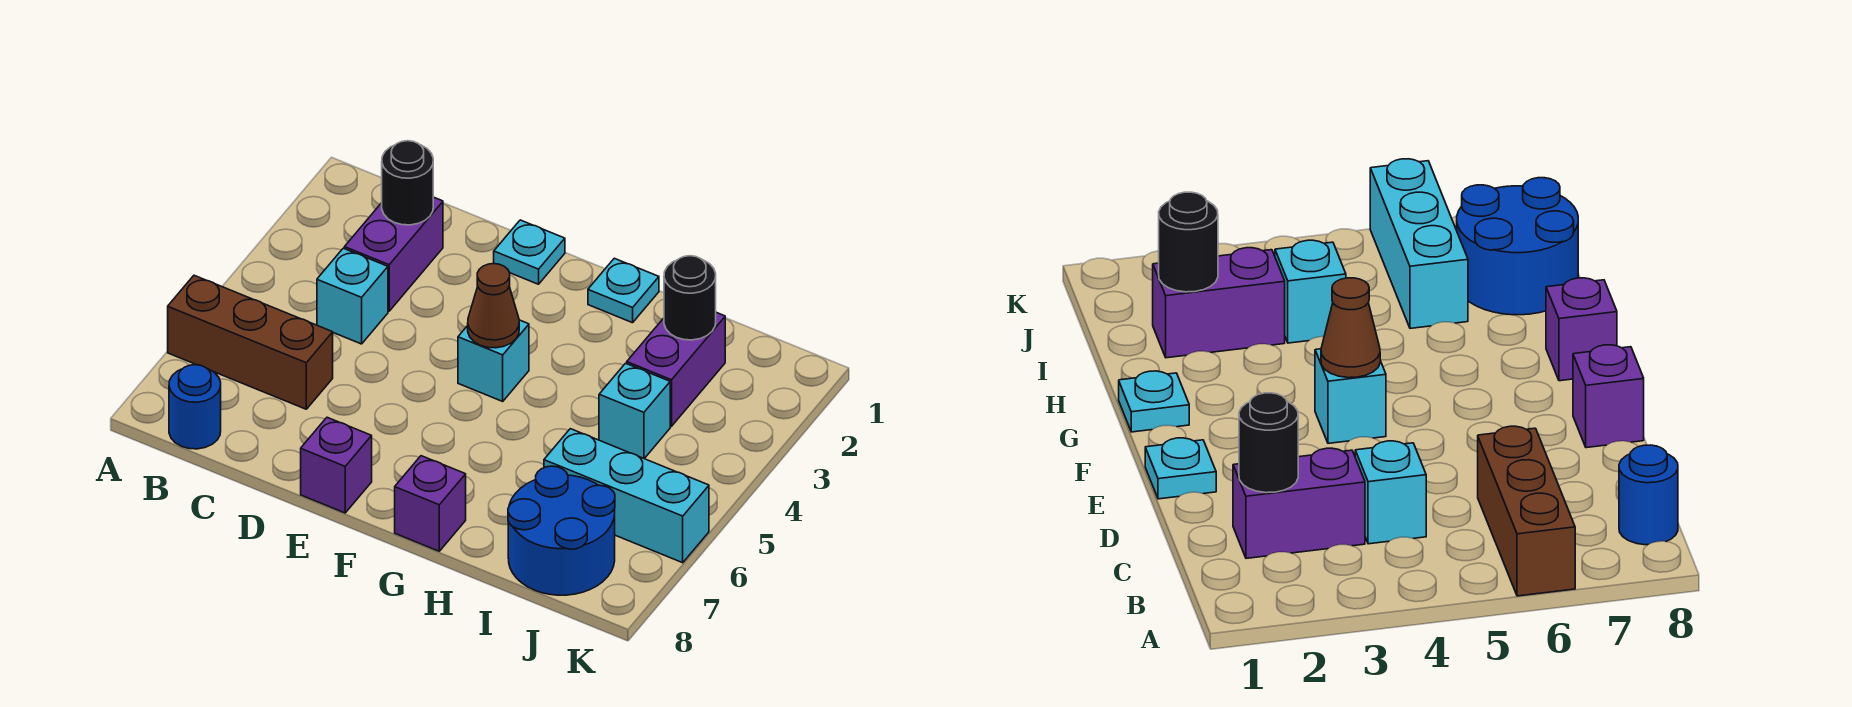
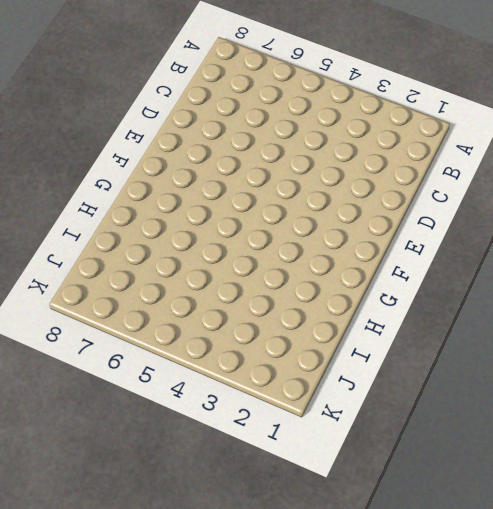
none -> brown brick A6:C6 level 1
none -> blue round brick B8 level 1
none -> purple brick C2:C3 level 1

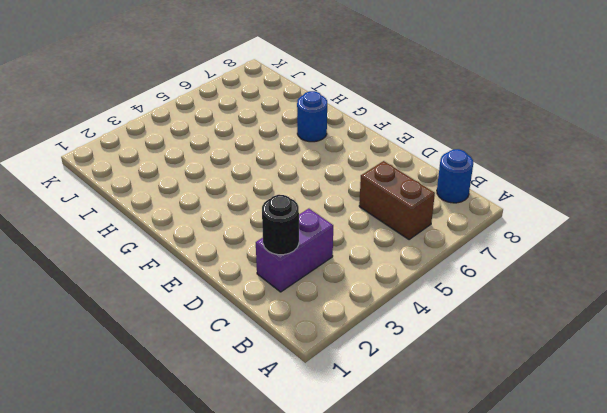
brown brick B6:C6 level 1 -> brown brick A6:C6 level 1
blue round brick G7 level 1 -> none
none -> cyan brick C4 level 1
none -> cyan plate E1 level 1
none -> purple brick E8 level 1

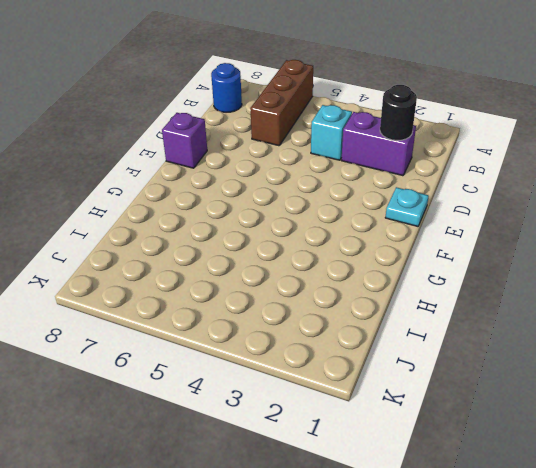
none -> cyan brick F4 level 1
none -> cyan plate G1 level 1
none -> purple brick G8 level 1

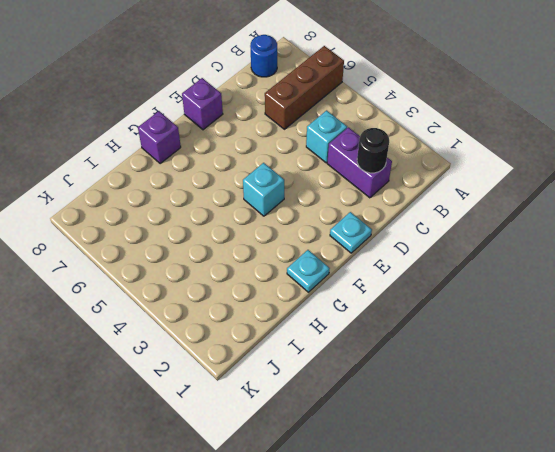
none -> purple brick I2:I3 level 1
none -> cyan brick I4 level 1
none -> cyan brick I6:K6 level 1

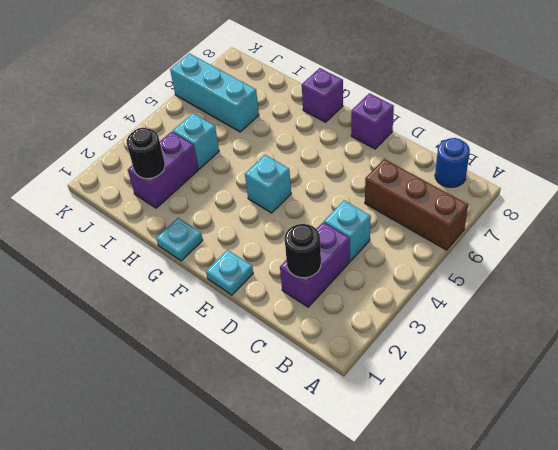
none -> blue round brick I7:J8 level 1
none -> brown cone F4 level 2

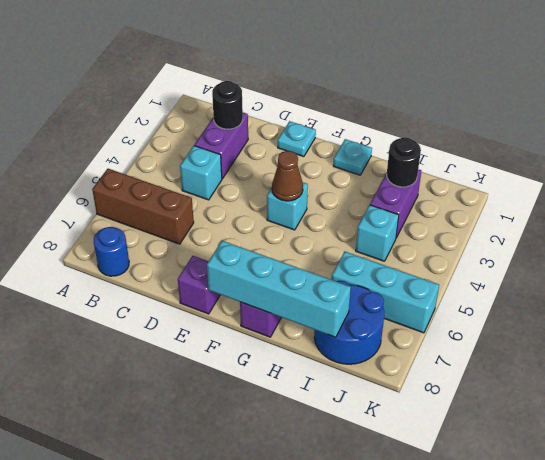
cyan brick F8:I8 level 2 -> none

